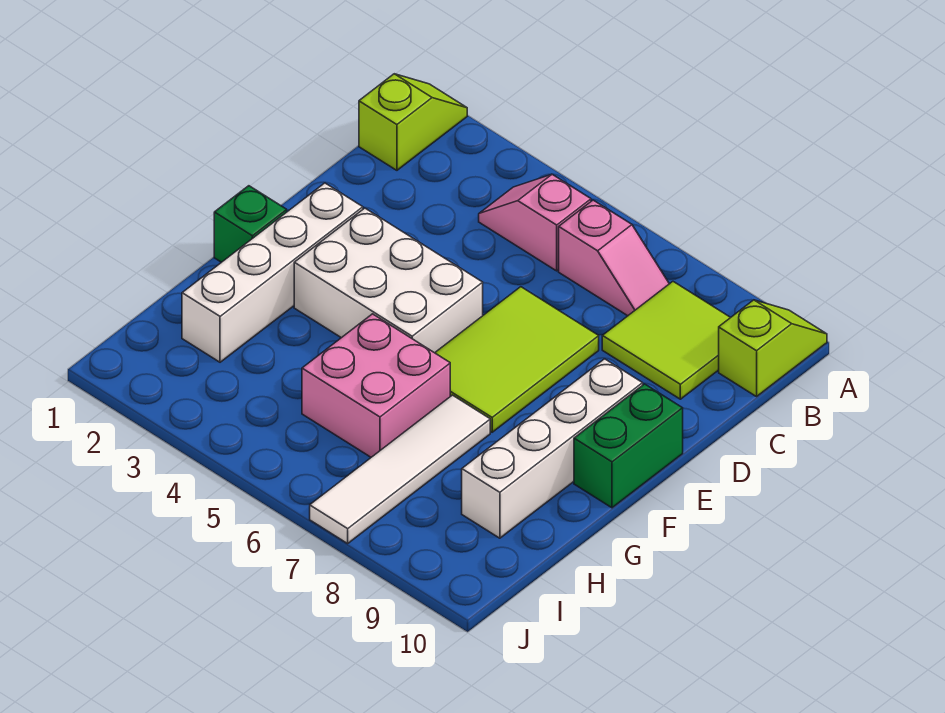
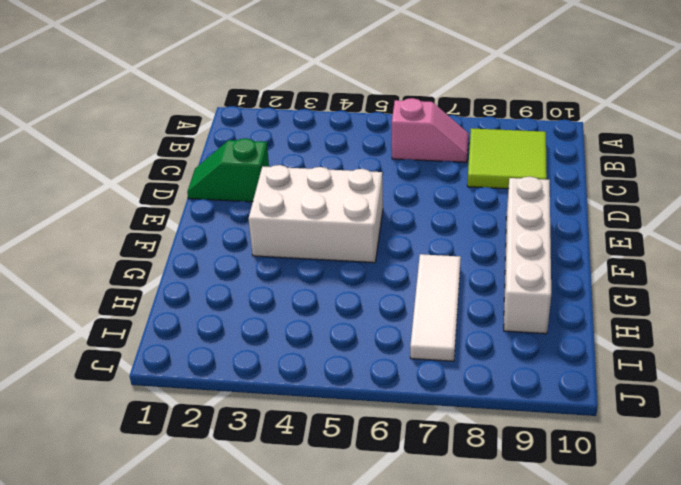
green slope D1:D2 level 1 top 2 -> none
white tile G7:I7 level 1 -> white tile G7:J7 level 1
none -> lime slope A1:B1 level 1 top B
none -> lime slope A10:B10 level 1 top B
none -> pink slope B4:B5 level 1 top 5

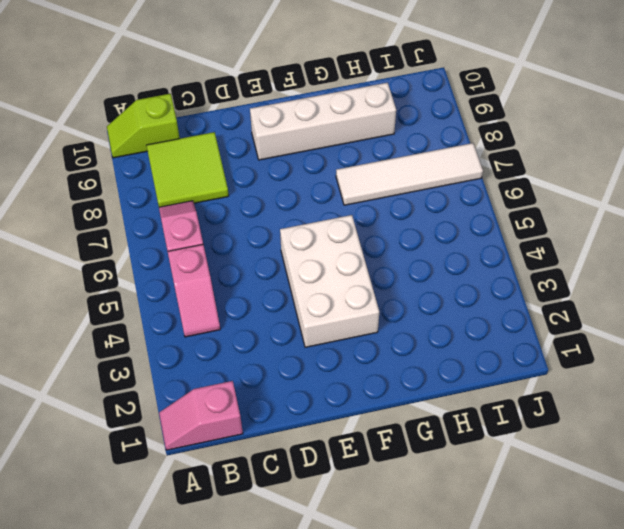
pink slope A1:B1 level 1 top B -> lime slope A1:B1 level 1 top B
none -> lime tile D6:F7 level 1
none -> white brick E2:H2 level 1
none -> green brick E10:F10 level 1

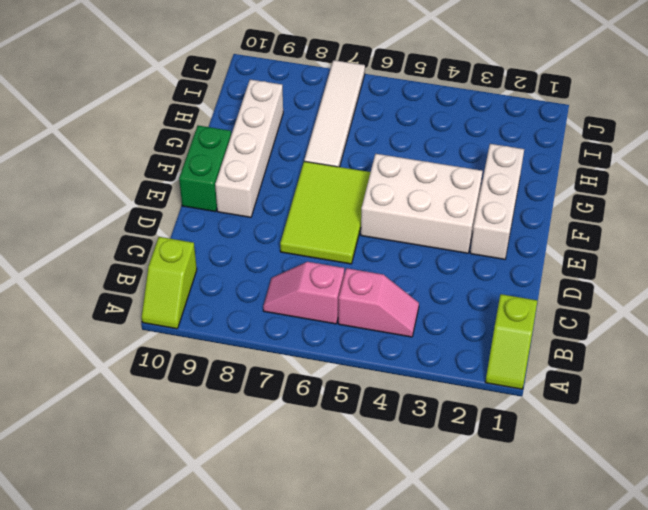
white brick E2:G2 level 1 -> white brick E2:H2 level 1
none -> lime tile B8:C9 level 1
none -> green brick F1 level 1
none -> pink brick G5:H6 level 1

